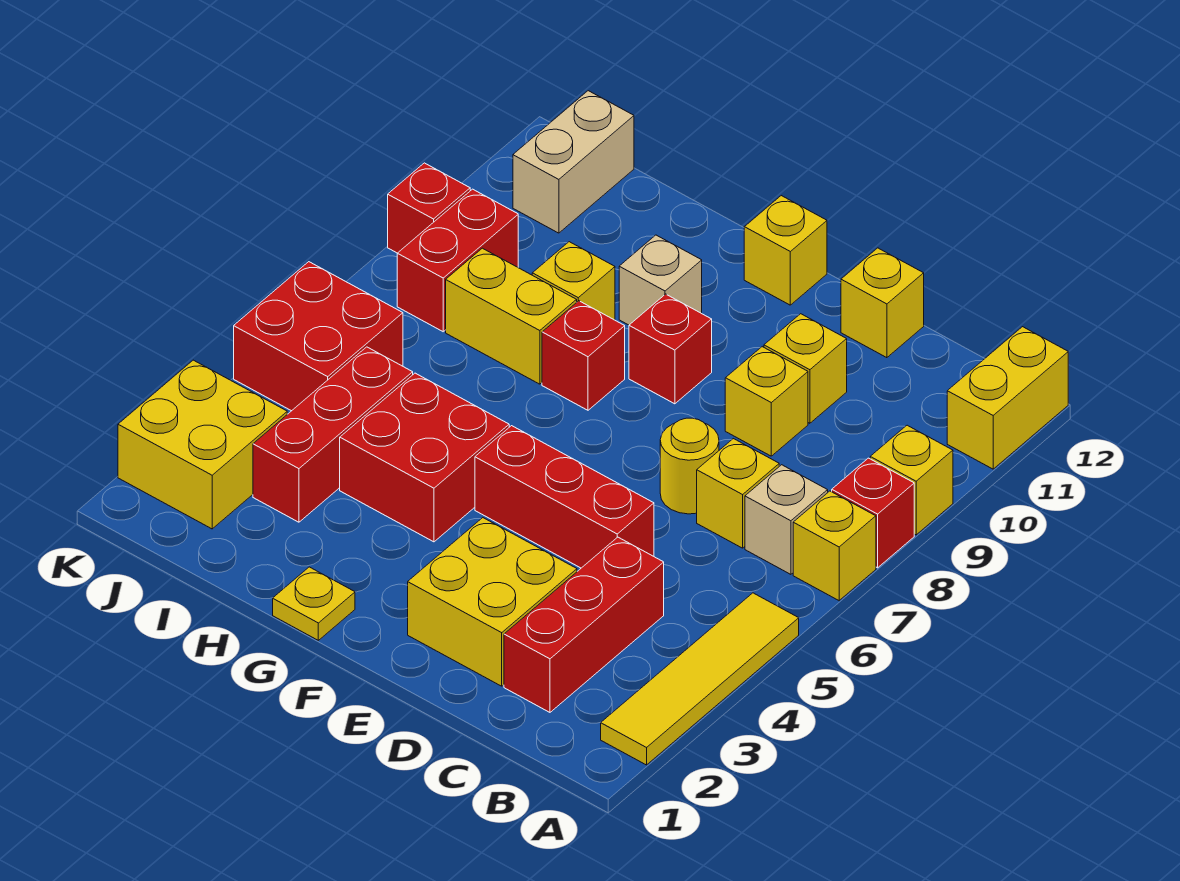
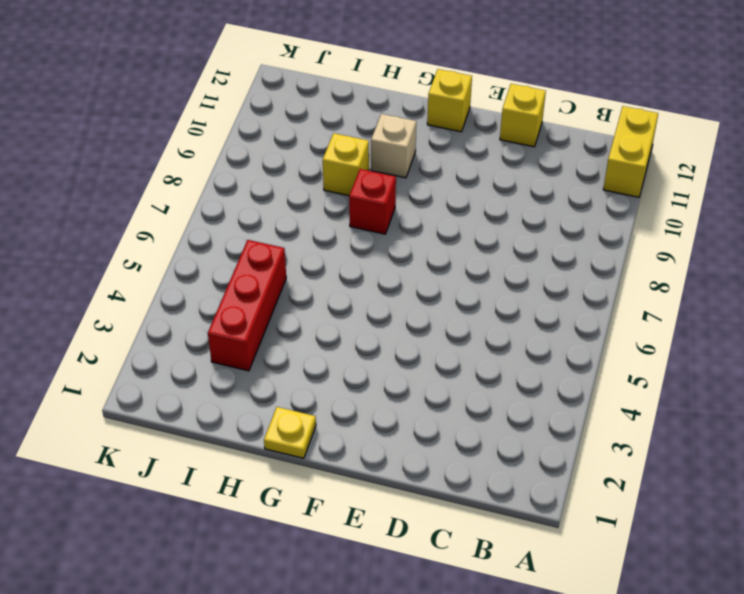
none -> yellow tile A2:A5 level 1
none -> yellow brick A7 level 1
none -> red brick A8 level 1

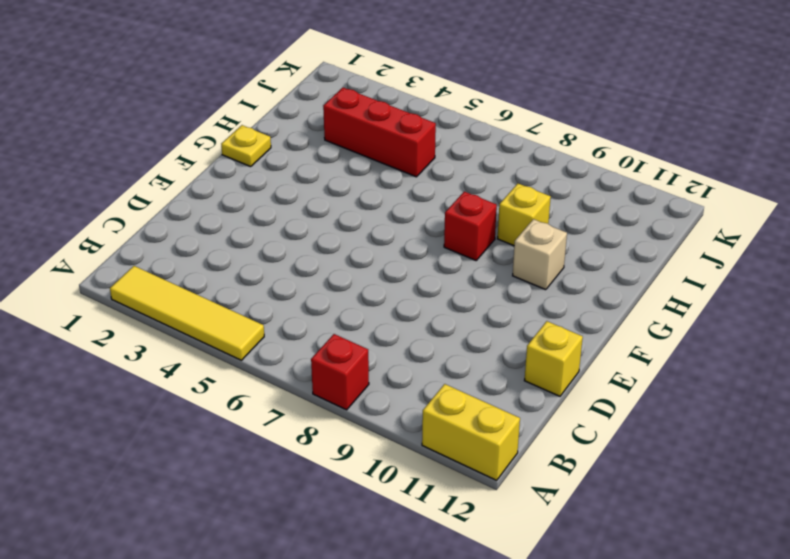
none -> yellow brick A7 level 1
none -> yellow brick A9 level 1
none -> tan brick B7 level 1

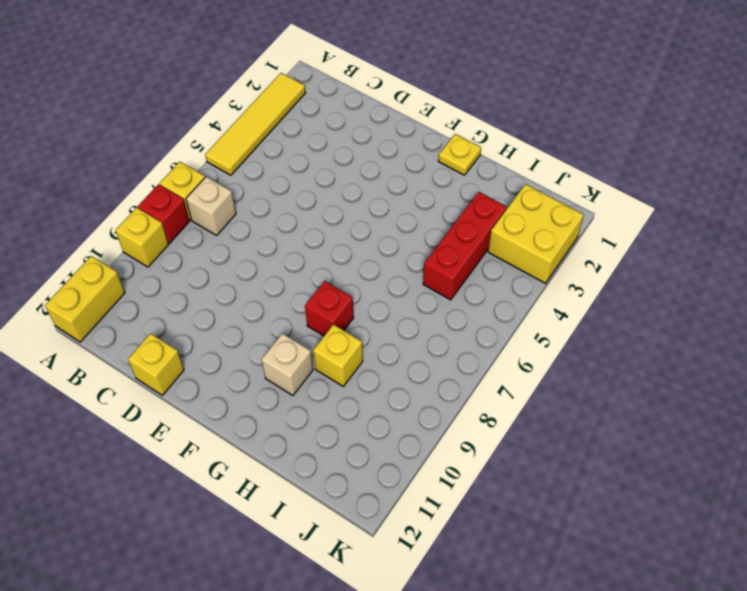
none -> red brick C2:C4 level 1
none -> yellow brick C7 level 1
none -> yellow brick D2:E3 level 1

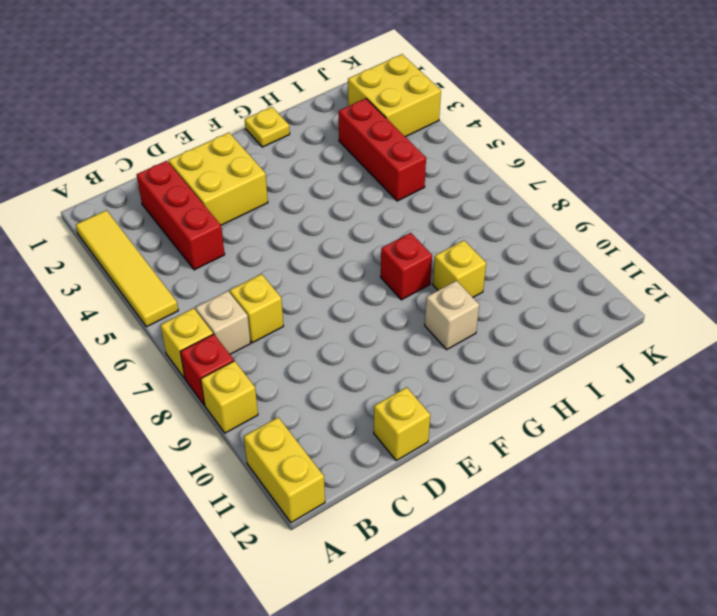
none -> red brick D5:F5 level 1
none -> yellow round brick D7 level 1
none -> yellow brick D9 level 1

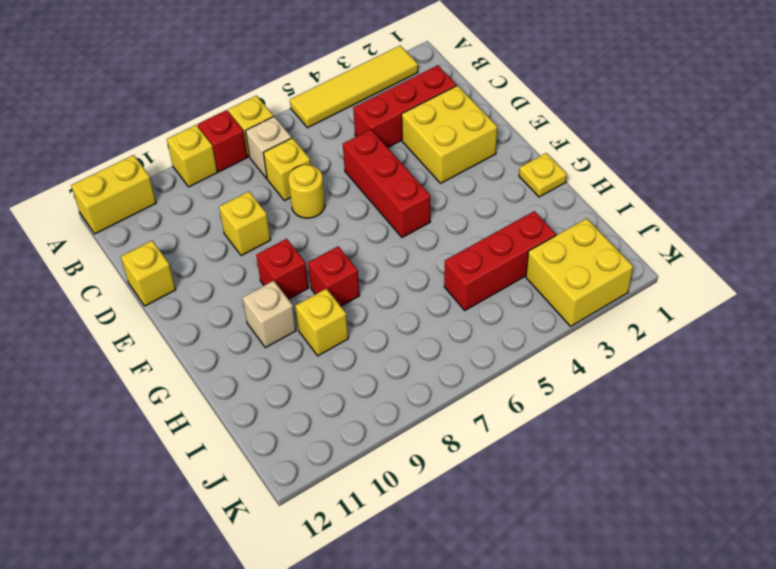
none -> yellow brick D10 level 1
none -> yellow brick F12 level 1
none -> red brick G4:H5 level 1

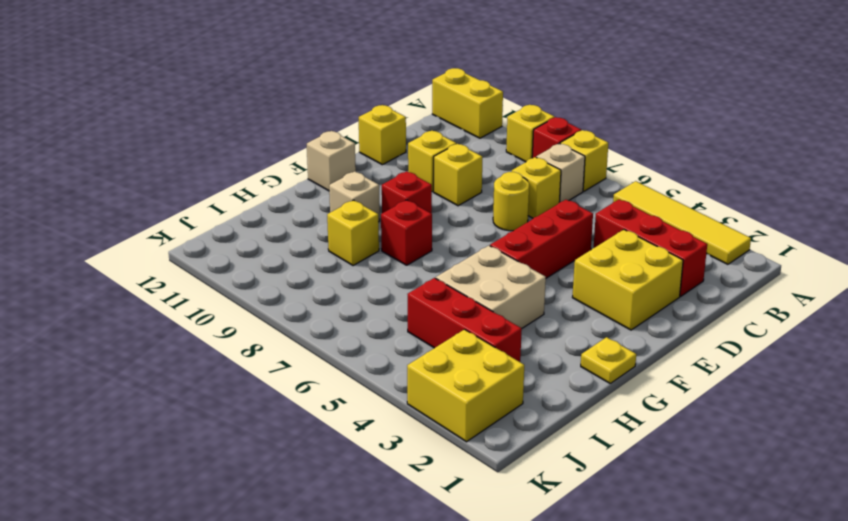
tan brick F12 level 1 -> yellow brick F12 level 1
tan brick G4:H5 level 1 -> red brick G4:H5 level 1
none -> yellow brick H8:I8 level 1
none -> red brick J5:K6 level 1
none -> red brick J8:J9 level 1

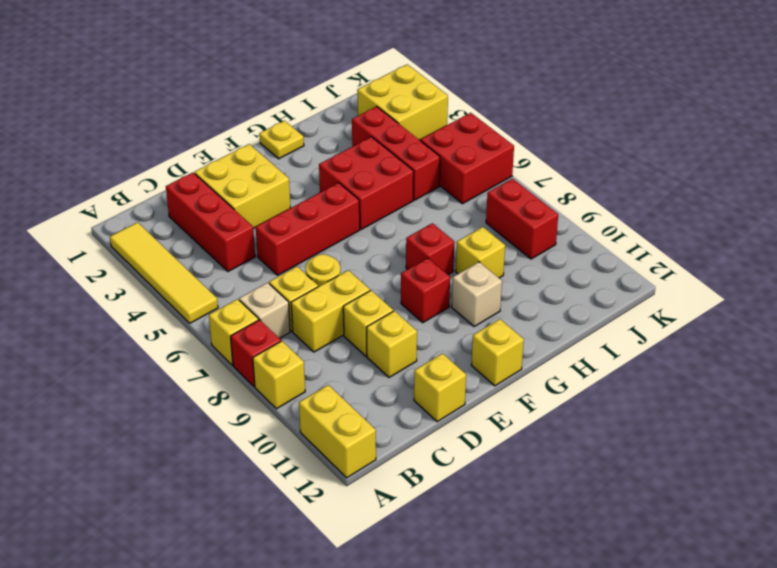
yellow brick C8:D8 level 1 -> yellow brick H8:I8 level 1
none -> tan brick J11:J12 level 1
none -> red brick K9 level 1

